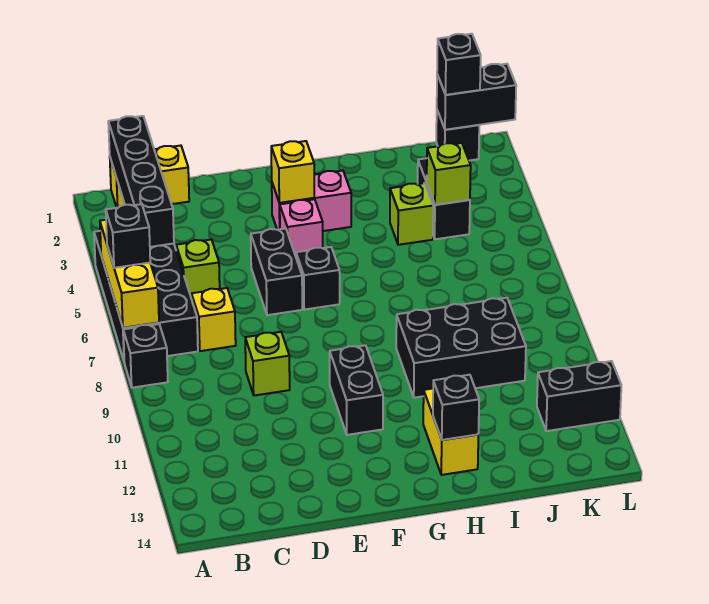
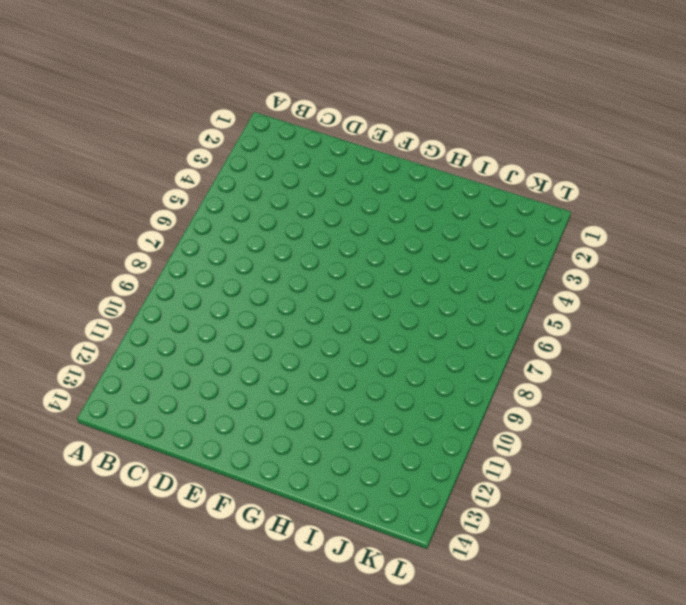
none -> black brick A4:B7 level 1
none -> black brick A8 level 1
none -> yellow brick B1:C1 level 1

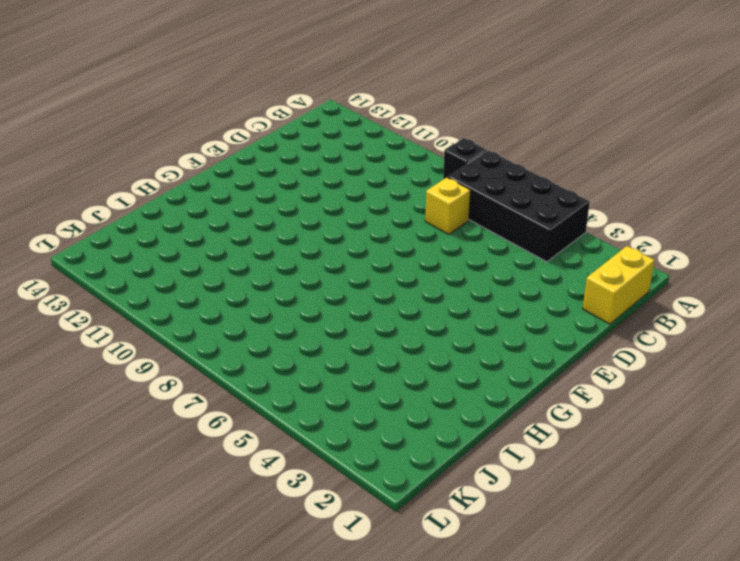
none -> lime brick C5 level 1
none -> lime brick D9 level 1
none -> black brick E5:E6 level 1

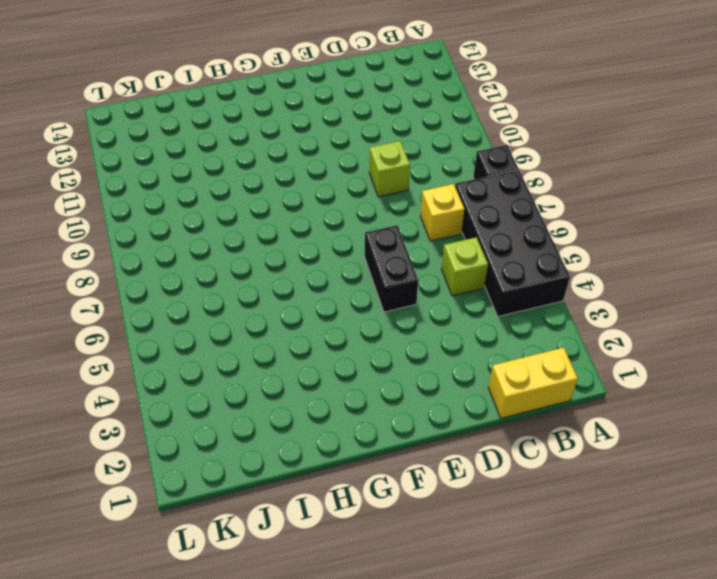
none -> pink brick F3:G3 level 1
none -> pink brick F4 level 1
none -> black brick F6 level 1

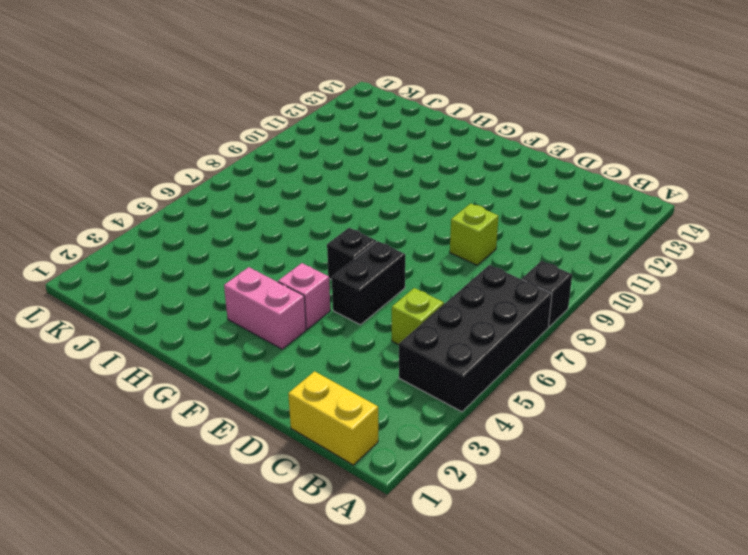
none -> yellow brick C7 level 1
none -> black brick F10:F11 level 1
none -> black brick H9:J10 level 1

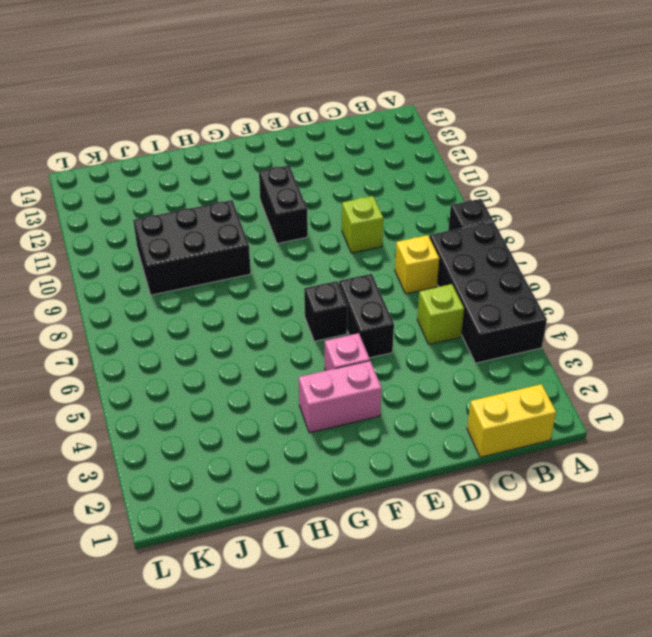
none -> yellow brick H12:H13 level 1
none -> lime brick I4 level 1
none -> black brick J3:J4 level 1

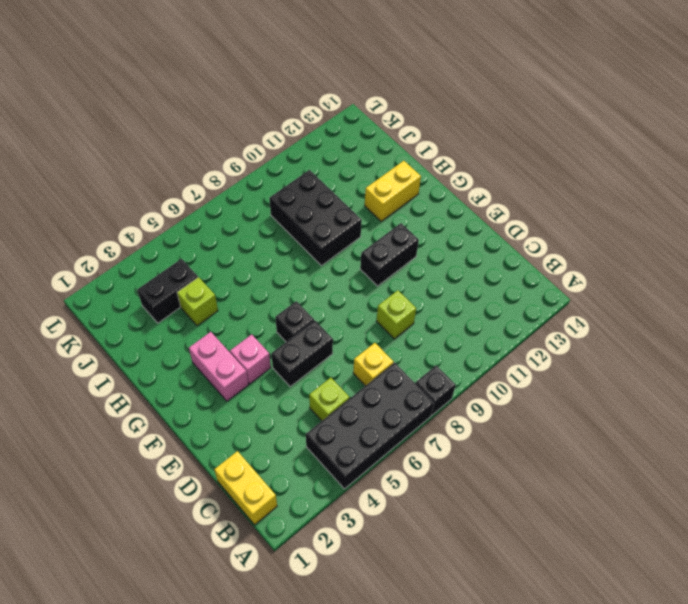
none -> black brick K1 level 1
none -> black brick K12:L12 level 1
none -> yellow brick A5:A7 level 2

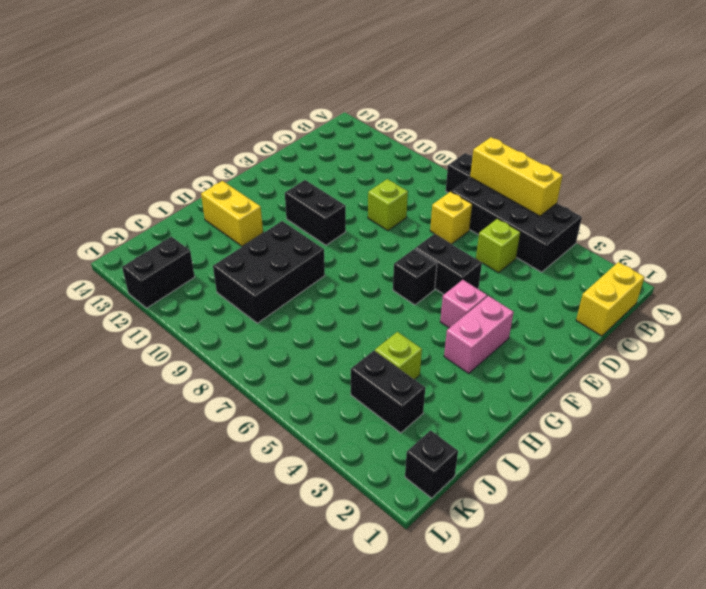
none -> black brick B1:B4 level 2
none -> yellow brick F3 level 2
none -> black brick H13 level 2

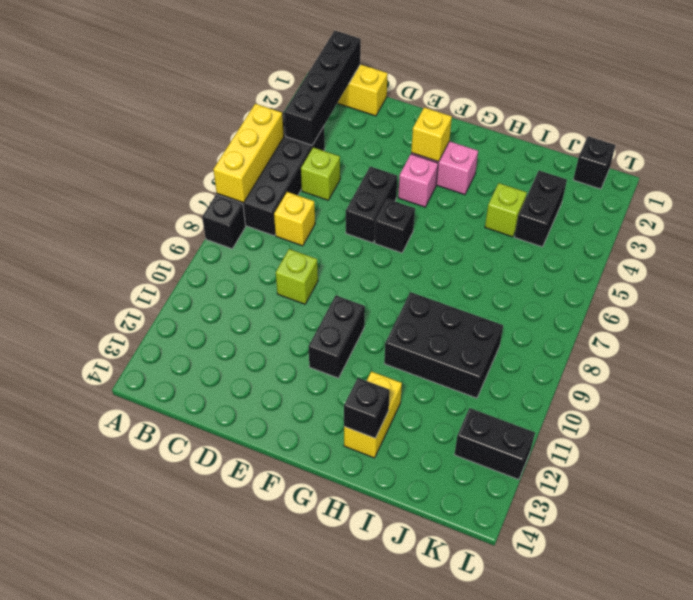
none -> lime brick J4 level 2
none -> black brick K1:L1 level 2
none -> black brick A6 level 3

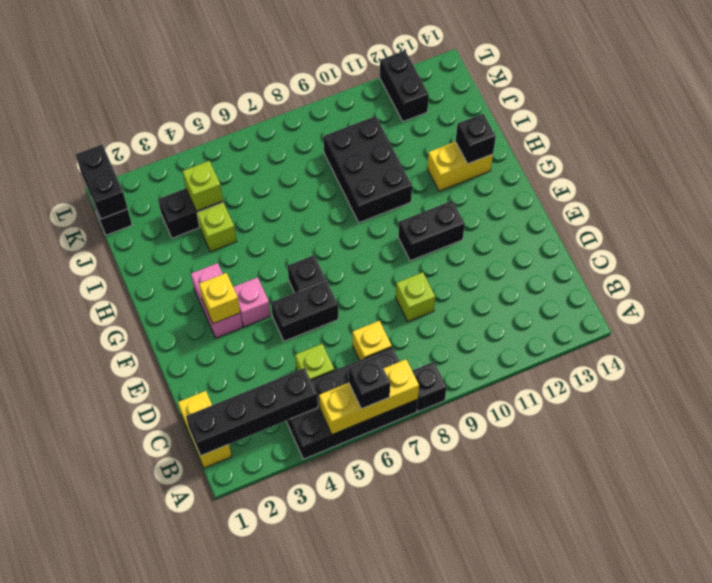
none -> black brick K1 level 3

